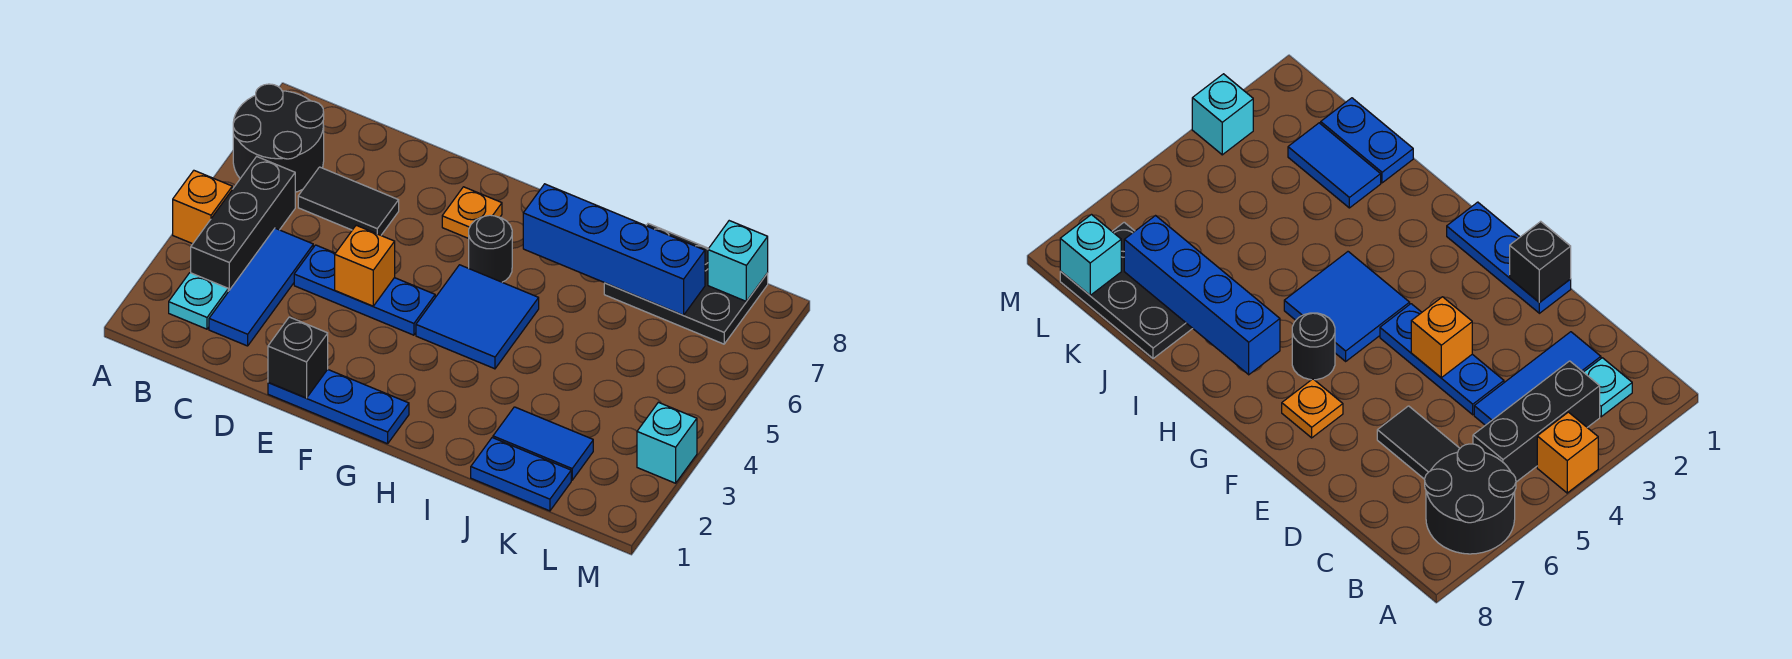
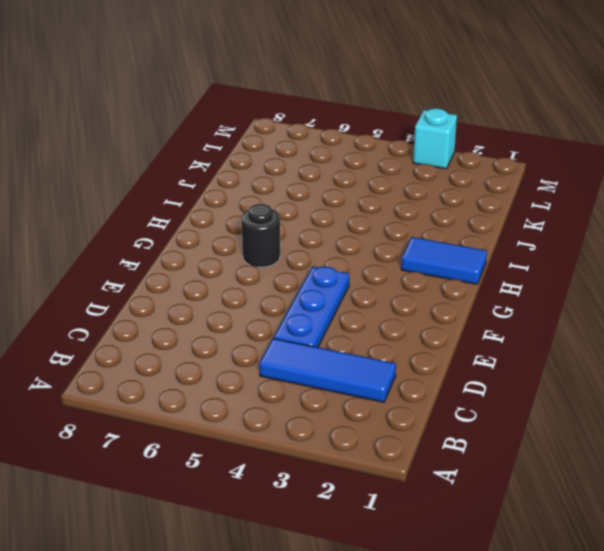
blue tile H1:H2 level 1 -> blue tile J2:K2 level 1
none -> orange brick A4 level 1
none -> black round brick A6:B7 level 1
none -> cyan plate B2 level 1

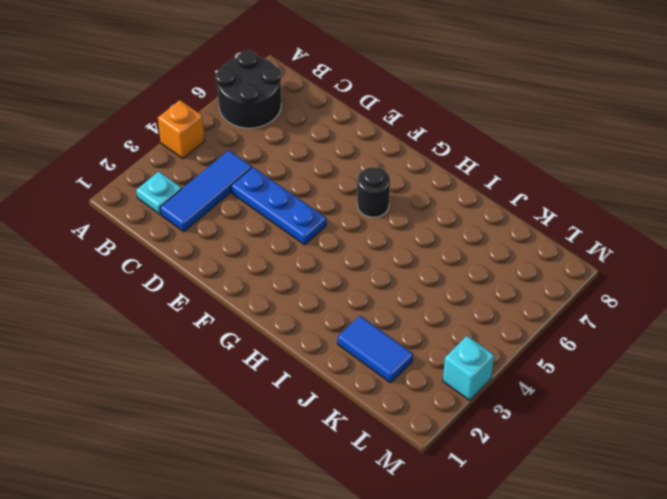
none -> black brick B3:B5 level 1
none -> black tile C6:D6 level 1
none -> blue plate E1:G1 level 1

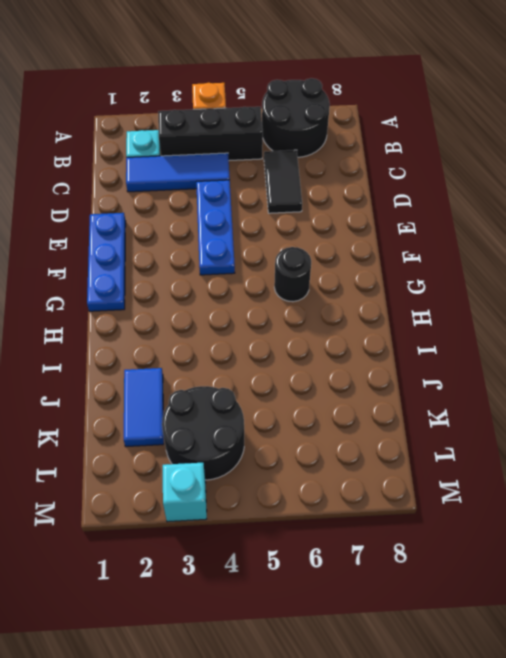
black round brick K3:L4 level 1 -> none
none -> orange plate F7 level 1
none -> blue tile G4:H5 level 1
none -> blue plate J1:K1 level 1

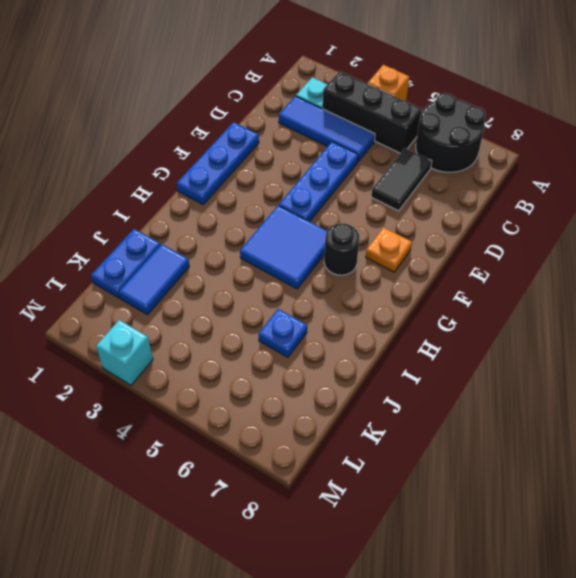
blue plate J6 level 1 -> none
none -> black plate J7:L8 level 1
none -> black brick E1 level 2
none -> orange brick E4 level 2

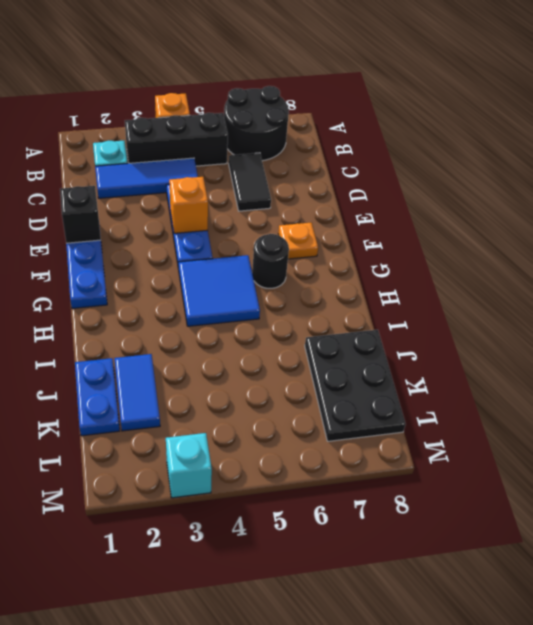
none -> blue brick H7:K7 level 2
none -> cyan brick L8 level 2

